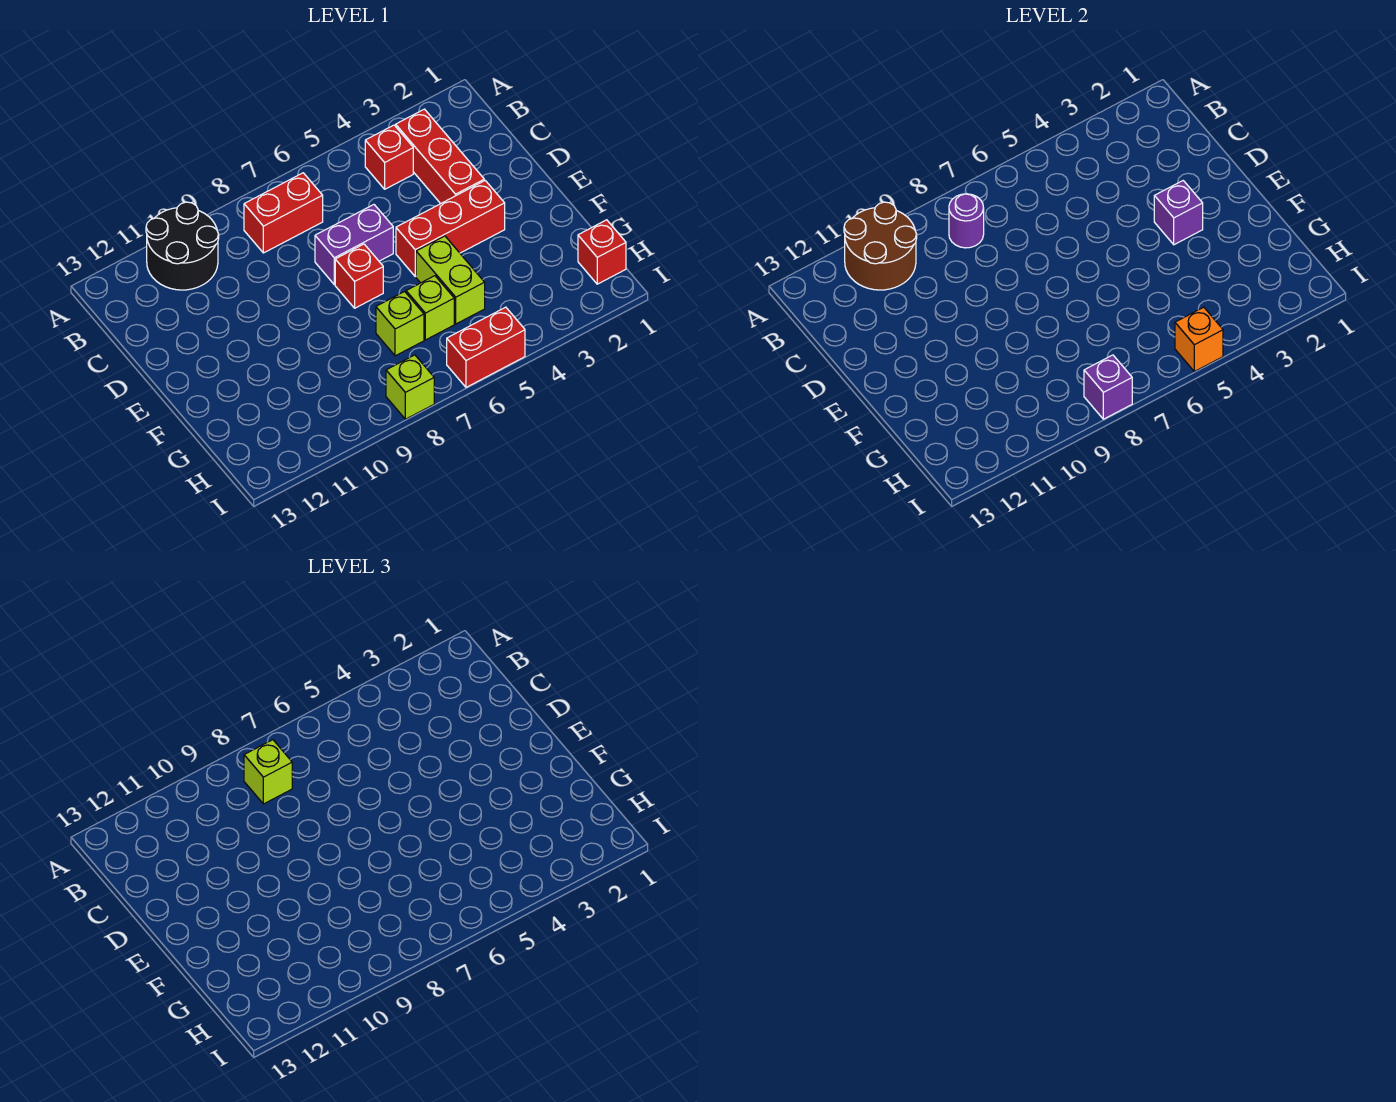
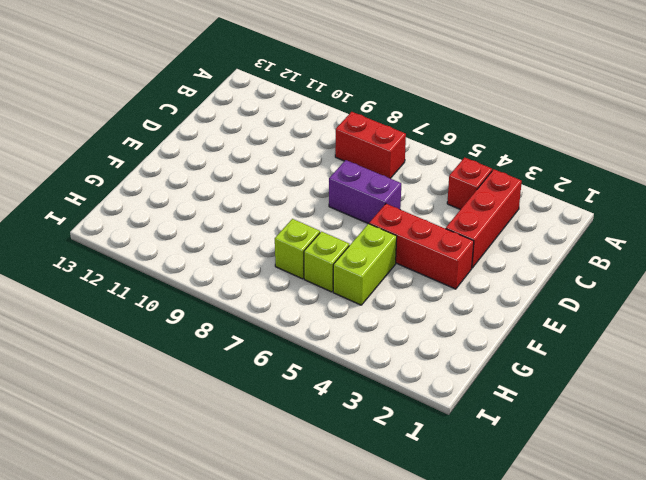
none -> black round brick A10:B11 level 1
none -> red brick E7 level 1
none -> red brick H1 level 1

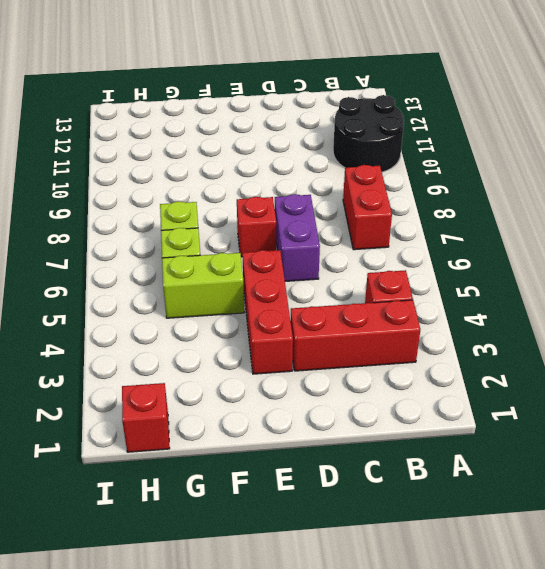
none -> red brick I5:I6 level 1
none -> lime brick I8 level 1
none -> brown round brick A10:B11 level 2

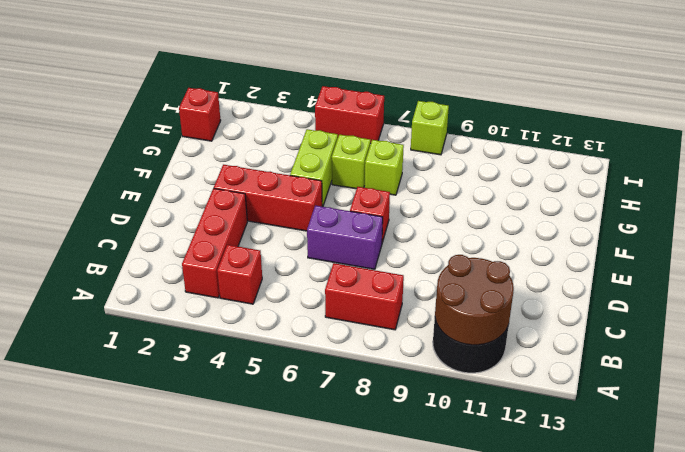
none -> purple round brick B8 level 2
none -> purple brick E3 level 2
none -> orange brick I5 level 2

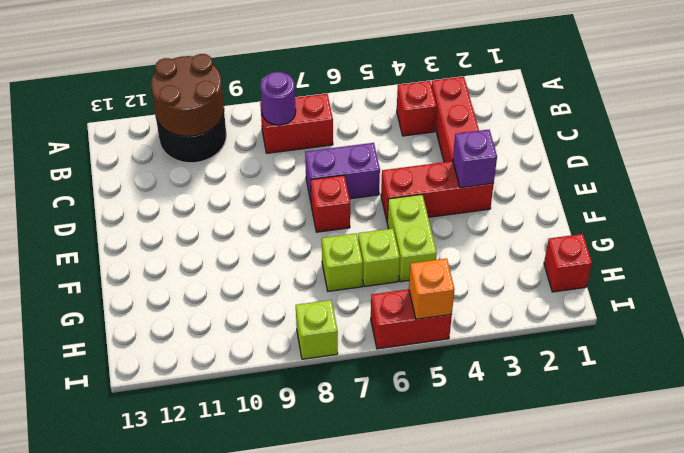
none -> purple brick I8 level 2
none -> lime brick B8 level 3

